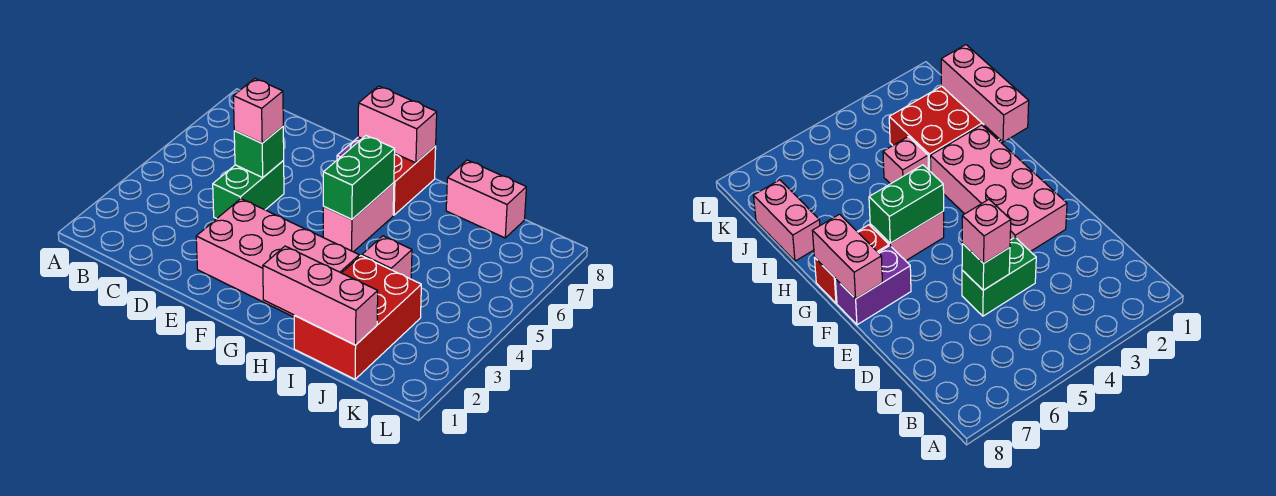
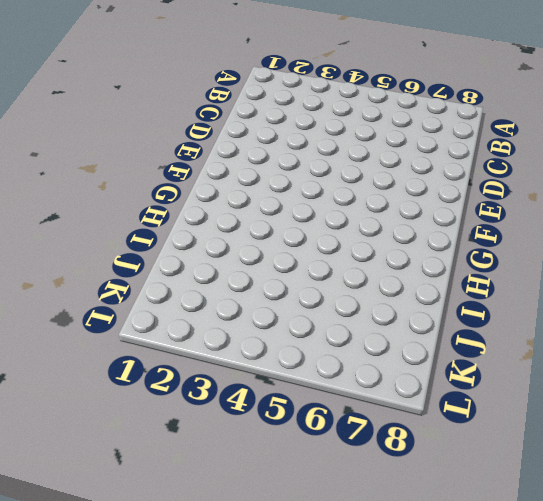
none -> green brick D4:D5 level 1
none -> pink brick E2:H3 level 1
none -> purple brick F7:F8 level 1

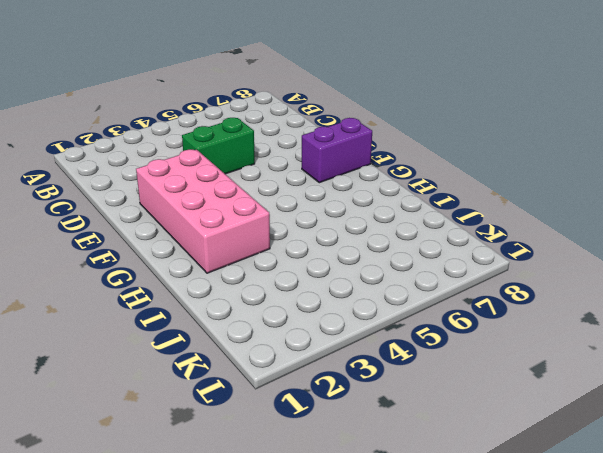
none -> pink brick G5:G6 level 1
none -> red brick G7:G8 level 1
none -> red brick I1:J3 level 1

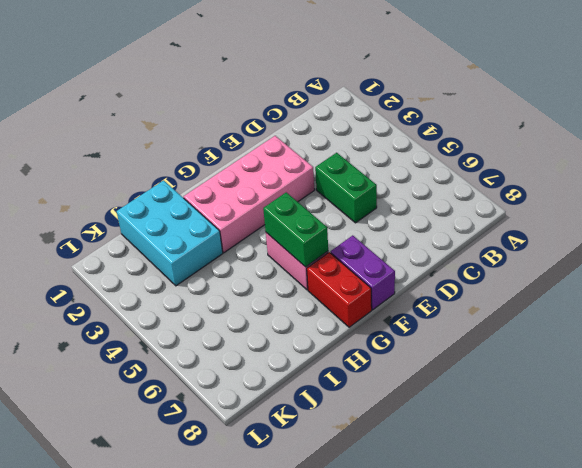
cyan brick I1:J3 level 1 -> red brick I1:J3 level 1
none -> pink brick I4 level 1
none -> pink brick I8:J8 level 1
none -> green brick D5 level 2

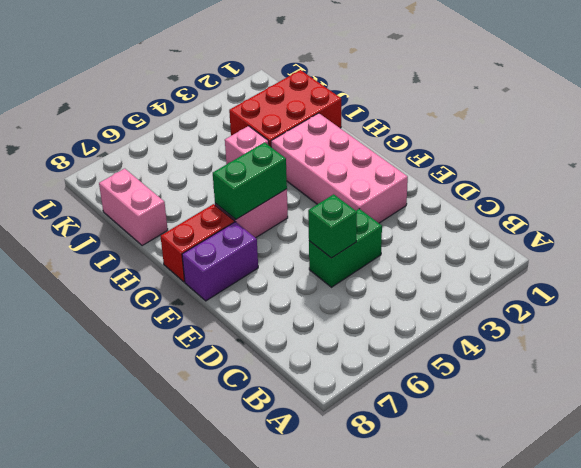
none -> pink brick F8:G8 level 2
none -> pink brick H1:J1 level 2
none -> pink brick D5 level 3

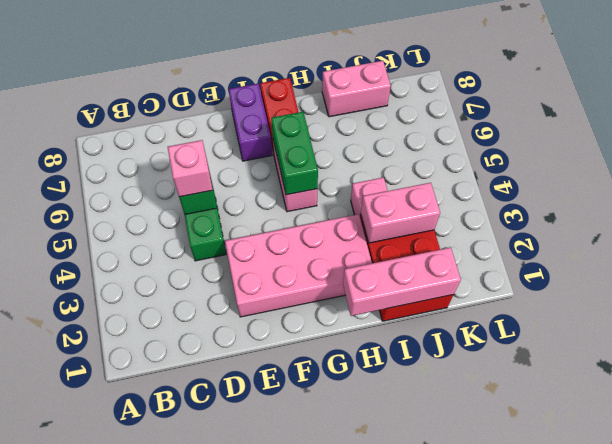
pink brick I3:J3 level 2 -> pink brick F8:G8 level 2

